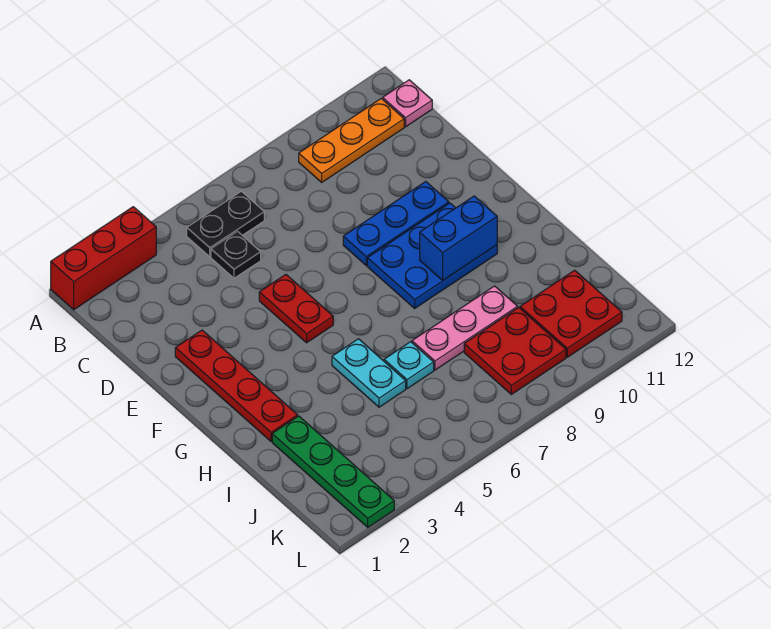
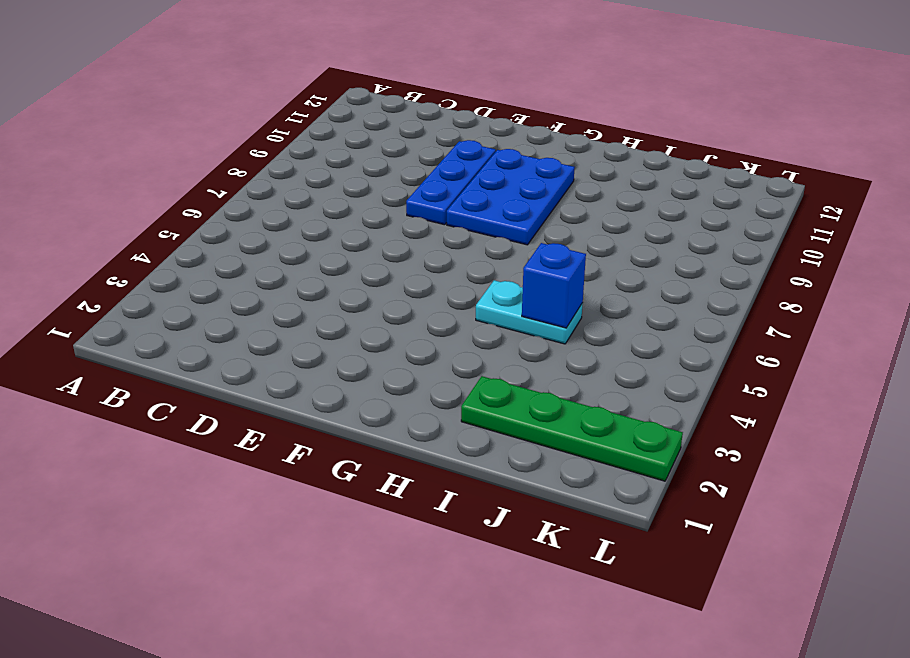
blue brick I5 level 2 -> none
none -> red brick A1:A3 level 1
none -> black plate B5:B6 level 1
none -> orange plate B9:B11 level 1

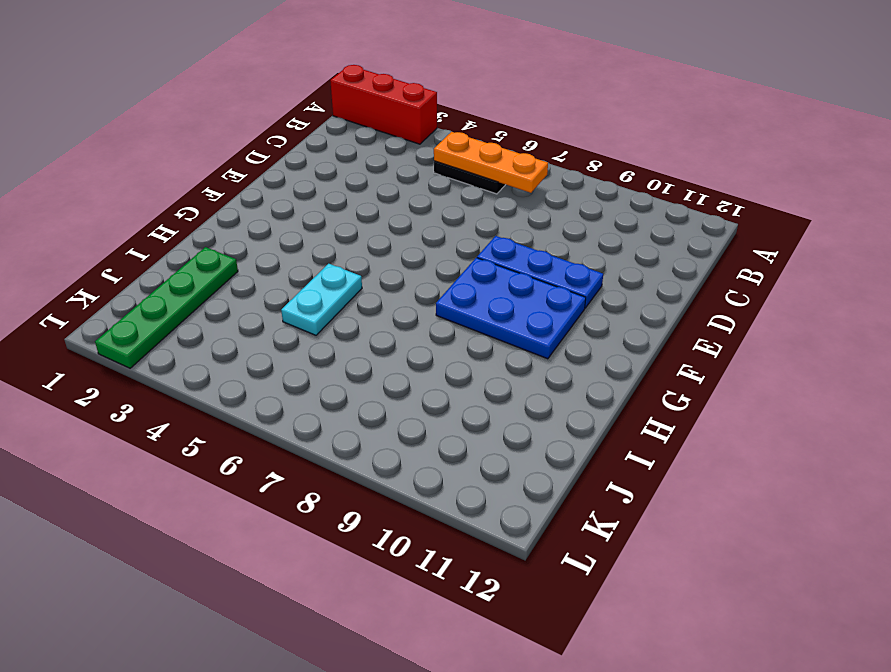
orange plate B5:B7 level 2 -> orange plate B9:B11 level 1
none -> pink plate B12 level 1
none -> black plate C5 level 1
none -> red plate E2:H2 level 1

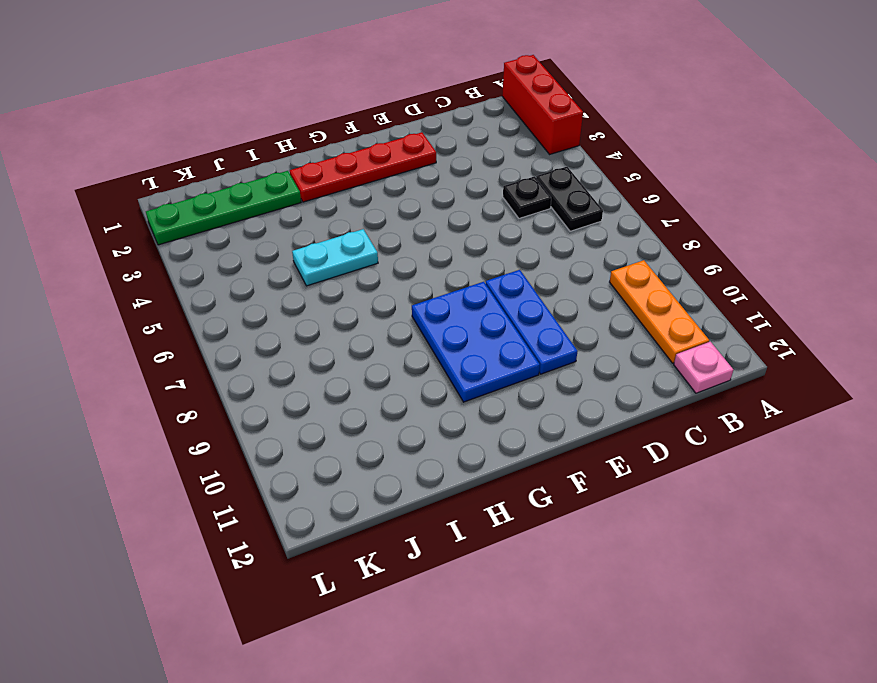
none -> red plate E5:F5 level 1
none -> cyan plate I6 level 1
none -> pink plate I7:I9 level 1

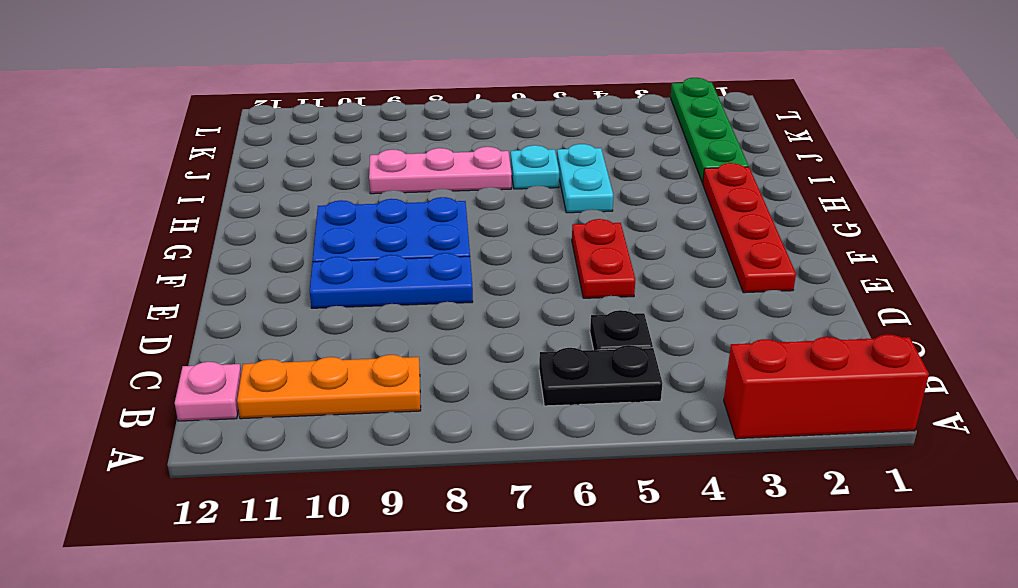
none -> red plate J8:K9 level 1
none -> red plate J10:K11 level 1
none -> blue brick G9:G10 level 2

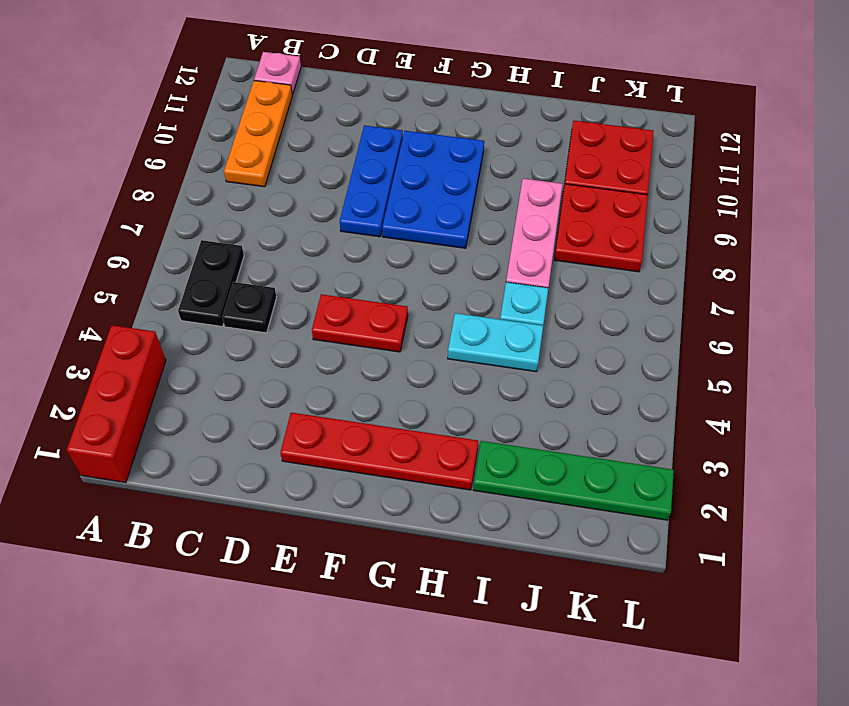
none -> blue brick G9:G10 level 2

